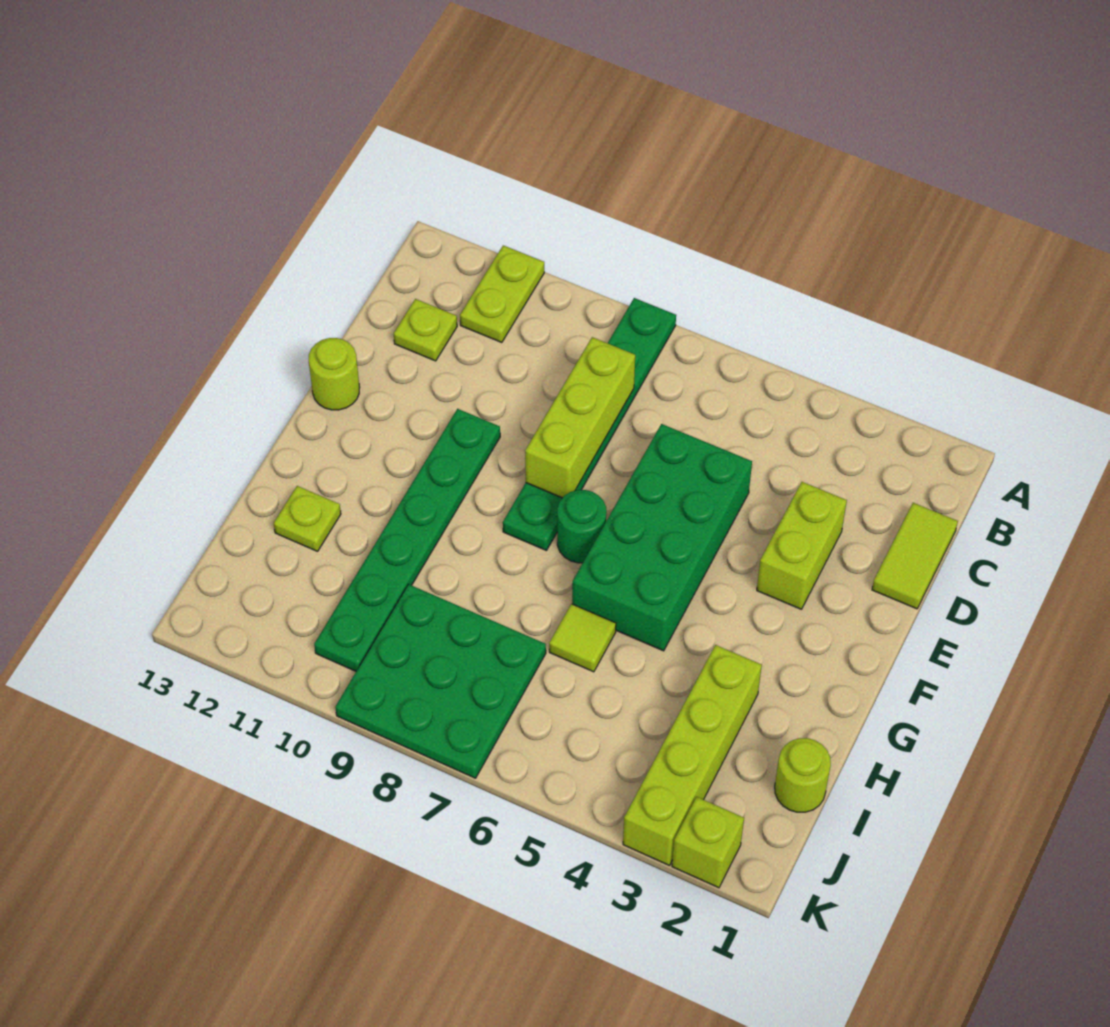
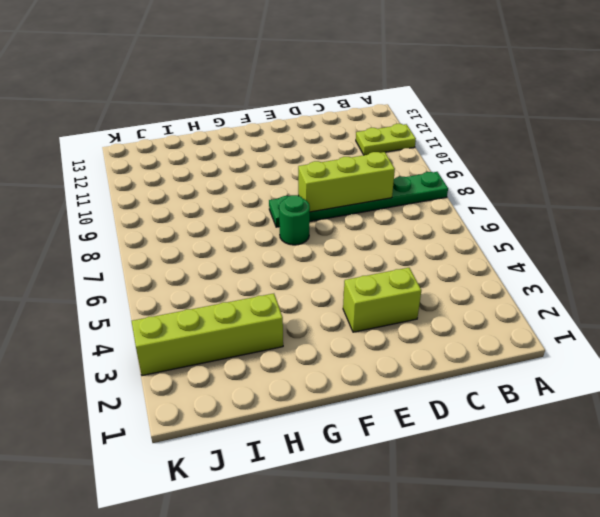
none -> lime tile C1:D1 level 1
none -> lime plate C12 level 1
none -> green brick D5:G6 level 1

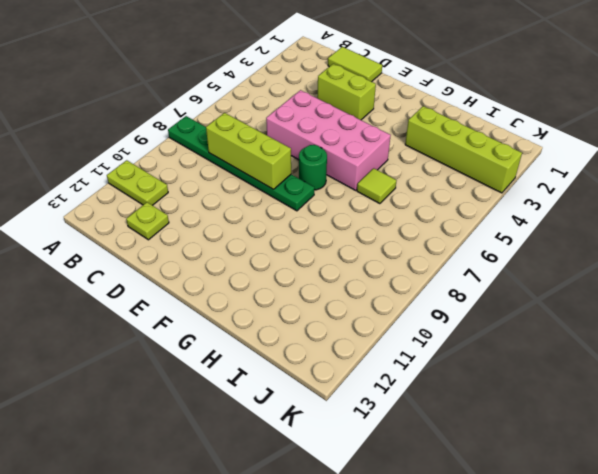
pink brick D5:G6 level 1 -> green brick D5:G6 level 1
none -> green plate E10:J10 level 1
none -> lime round brick E13 level 1
none -> lime plate H12 level 1

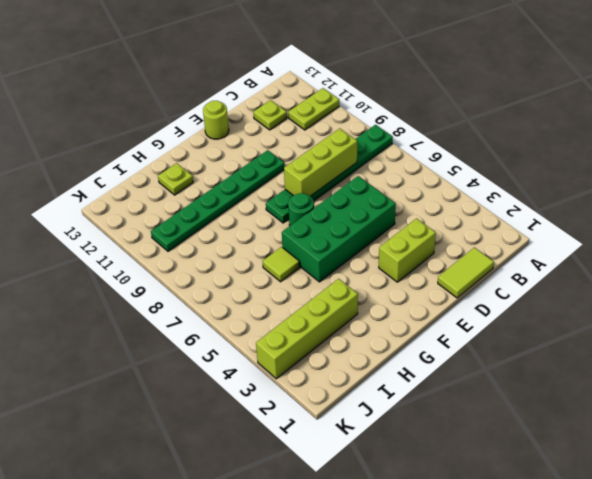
none -> lime round brick I1 level 1
none -> green plate I7:K9 level 1
none -> lime brick K2 level 1

